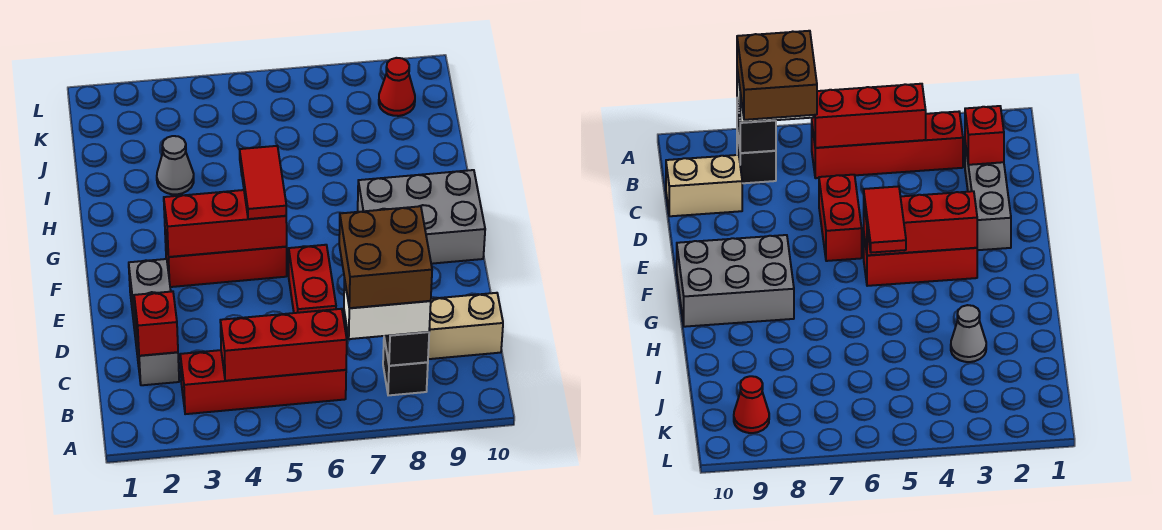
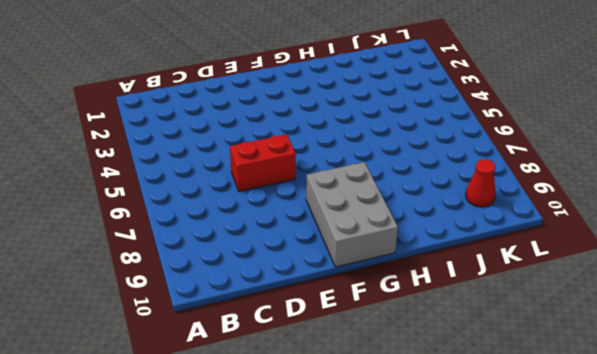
none -> red brick B3:B6 level 1
none -> black brick B8 level 1
none -> grey brick C2:E2 level 1

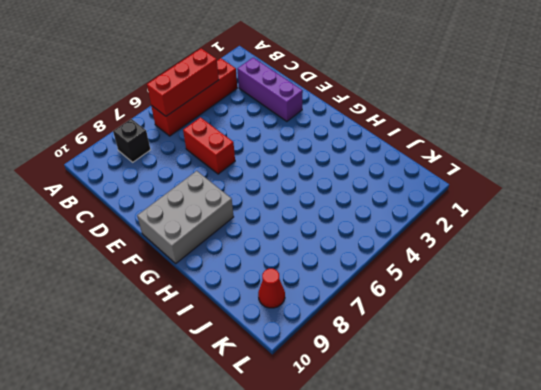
purple brick C2:E2 level 1 -> grey brick C2:E2 level 1
none -> tan brick C9:C10 level 1
none -> red brick F3:F5 level 1
none -> grey cone I3 level 1

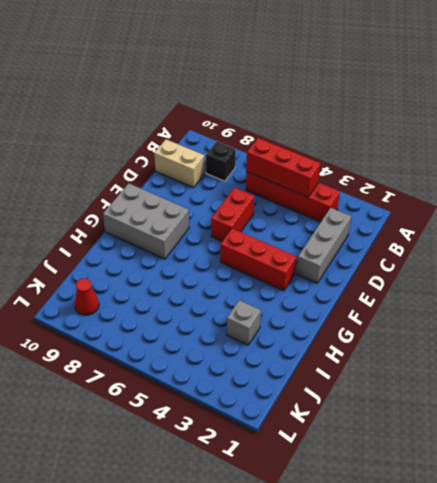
grey brick I3 level 1 -> grey cone I3 level 1
none -> black brick B8 level 2
none -> red brick C2 level 2
none -> red brick F3:F5 level 2

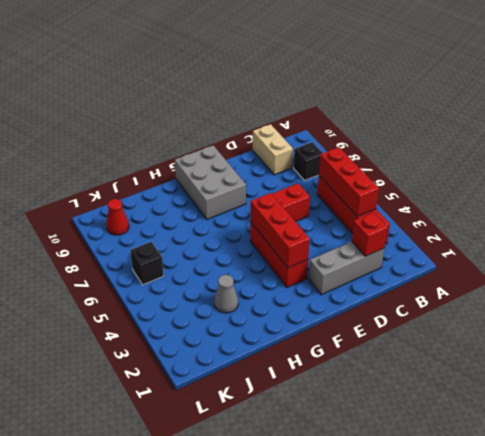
black brick K6 level 1 -> black brick B8 level 2
none -> white brick B7:B8 level 3
none -> red tile F5:G5 level 3
none -> brown brick B7:C8 level 4

